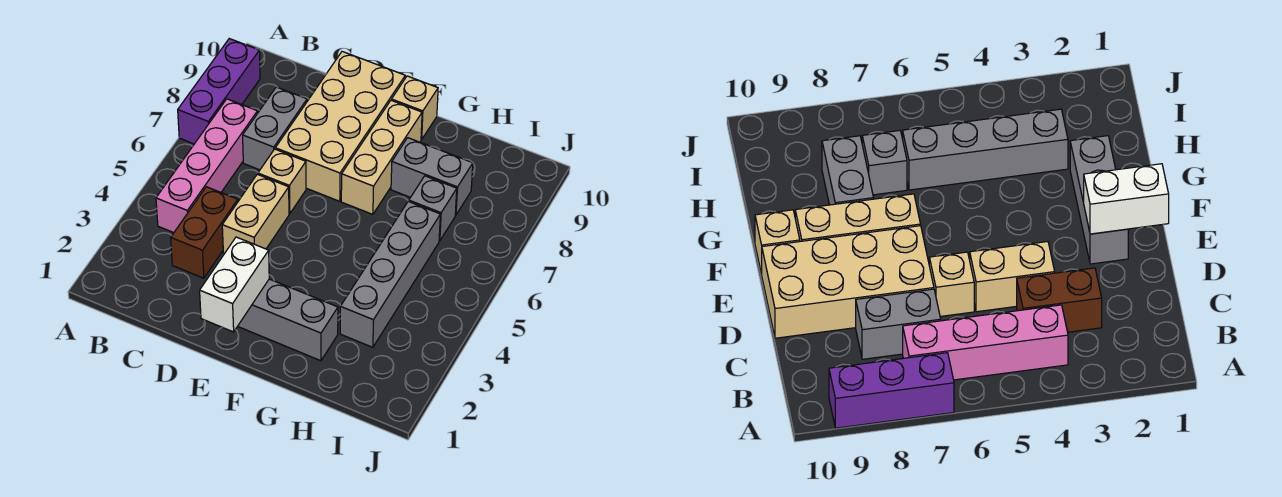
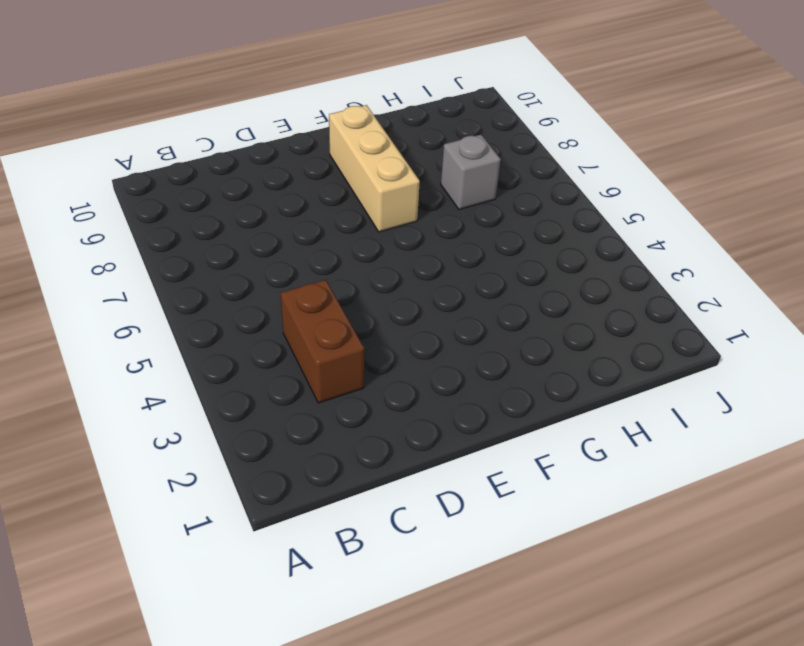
none -> purple brick A7:A9 level 1
none -> pink brick B4:B7 level 1
none -> grey brick C7:C8 level 1

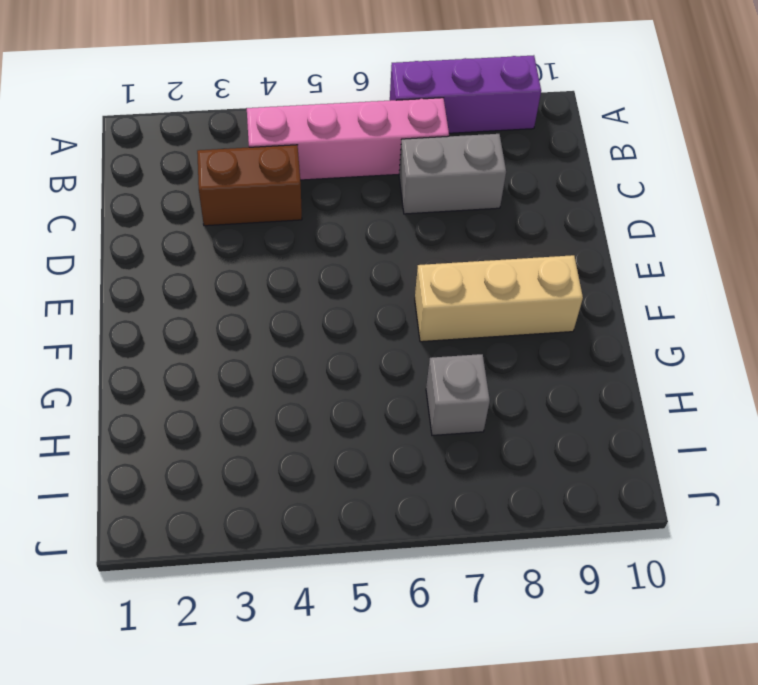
none -> tan brick D4:D5 level 1
none -> tan brick D6 level 1
none -> tan brick D7:E10 level 1

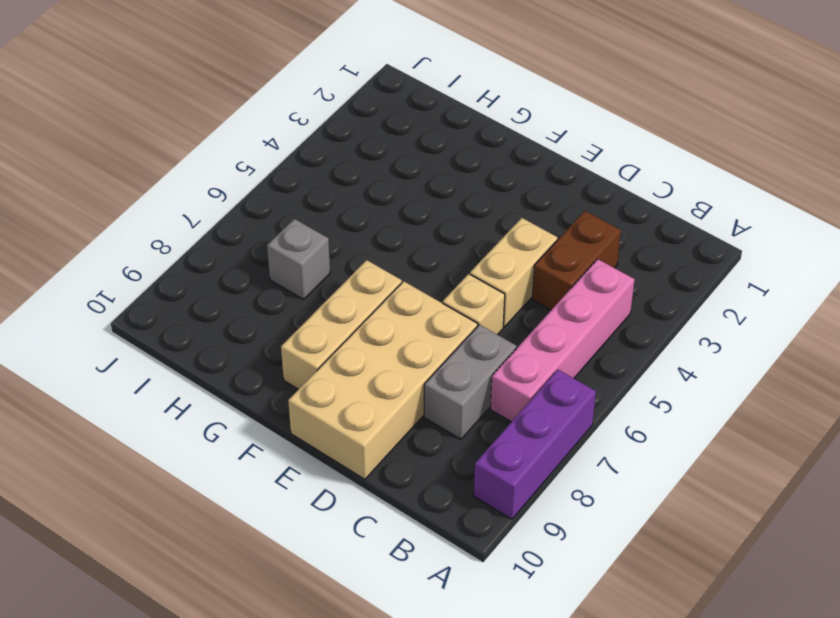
none -> grey brick E2:G2 level 1
none -> tan brick F10 level 1
none -> grey brick G8:H8 level 1

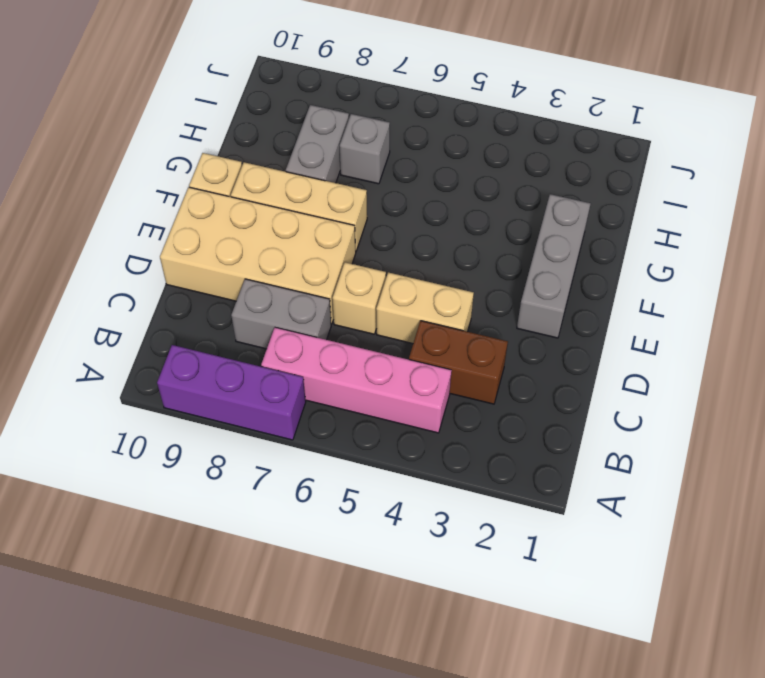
none -> grey brick H3:H6 level 1
none -> white brick E1:E2 level 2

